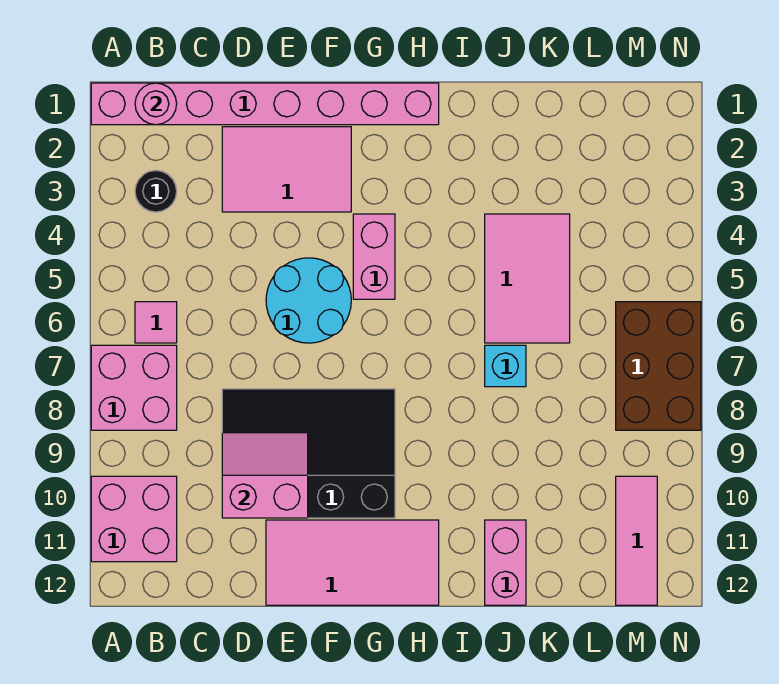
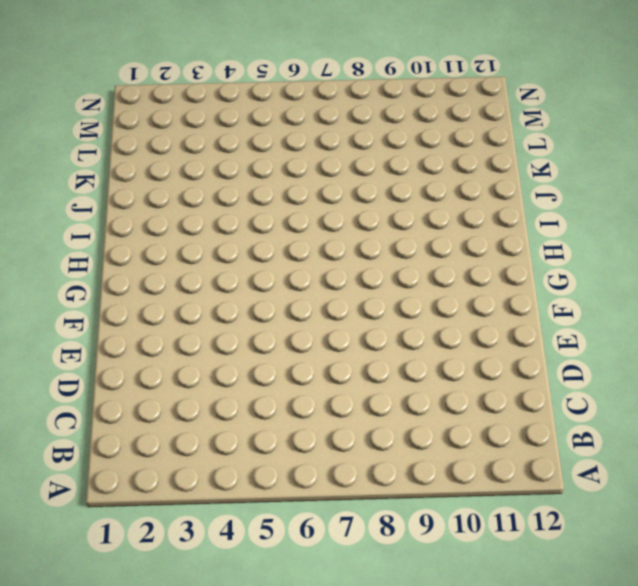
none -> pink brick A1:H1 level 1
none -> pink brick A7:B8 level 1
none -> pink brick A10:B11 level 1

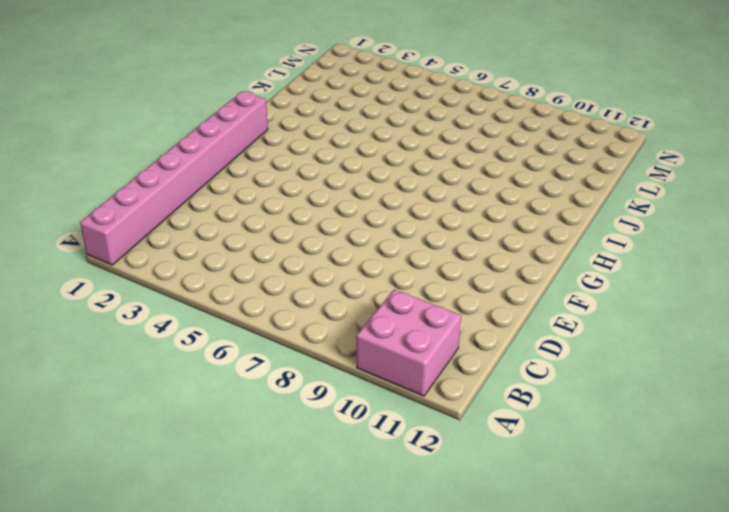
none -> pink brick A7:B8 level 1
none -> black round brick B3 level 1
none -> pink tile B6 level 1

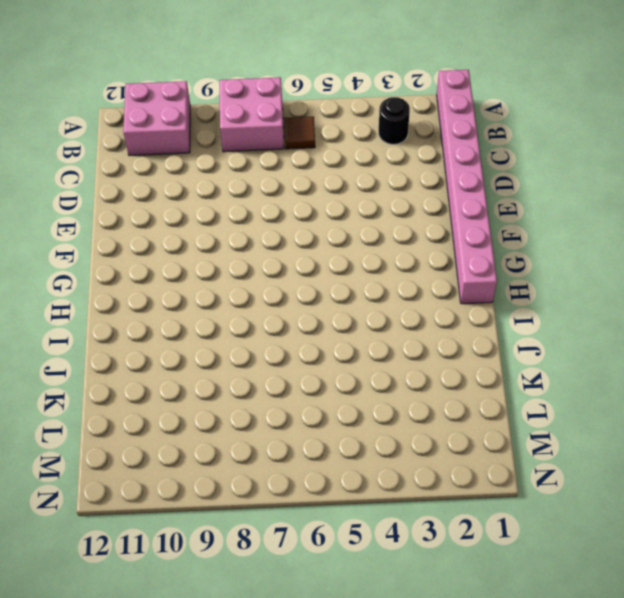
brown tile B6 level 1 -> pink tile B6 level 1
none -> pink tile D2:F3 level 1
none -> black slope D8:G10 level 1 top 10
none -> cyan round brick E5:F6 level 1

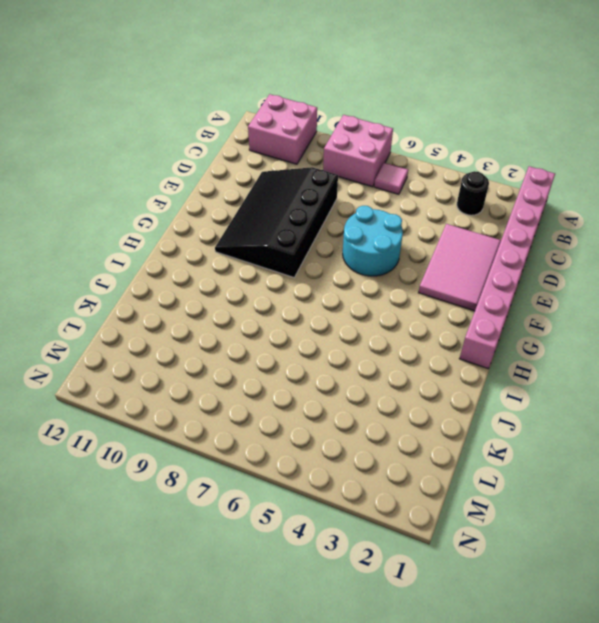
black slope D8:G10 level 1 top 8 -> black slope D8:G10 level 1 top 10
none -> pink tile E11:H12 level 1
none -> pink brick G4:G5 level 1
none -> pink tile J4:K6 level 1

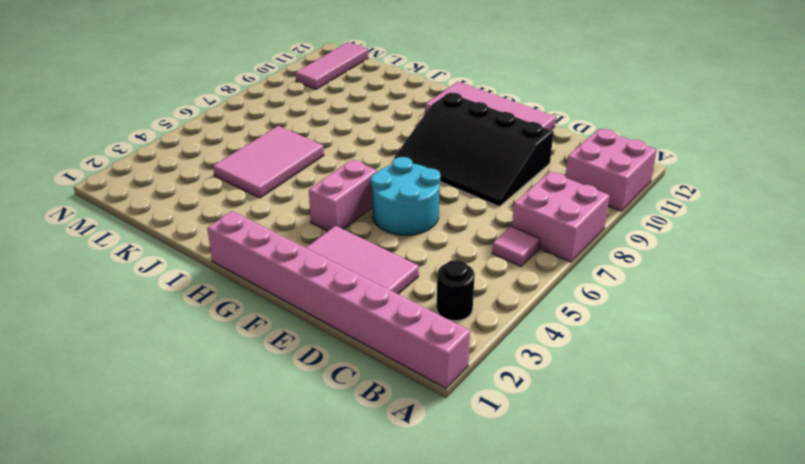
none -> cyan brick J7 level 1
none -> pink brick J11:J12 level 1
none -> brown brick M6:N8 level 1

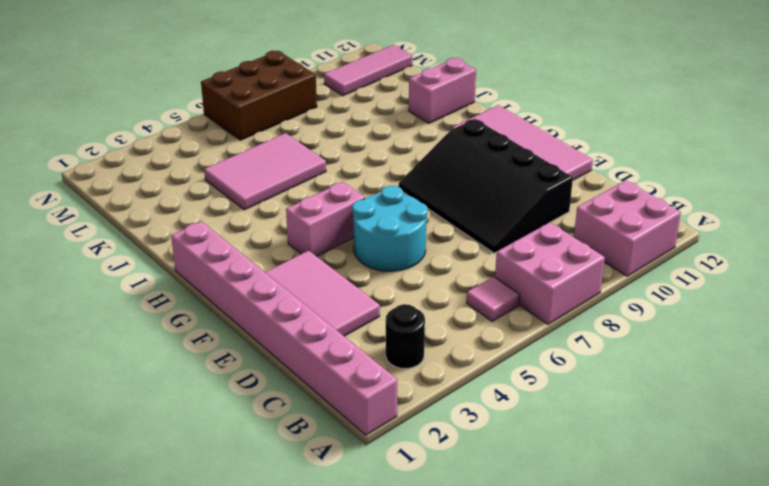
none -> cyan brick J7 level 1
none -> pink round brick B1 level 2
none -> pink slope D9:E10 level 2 top 10

